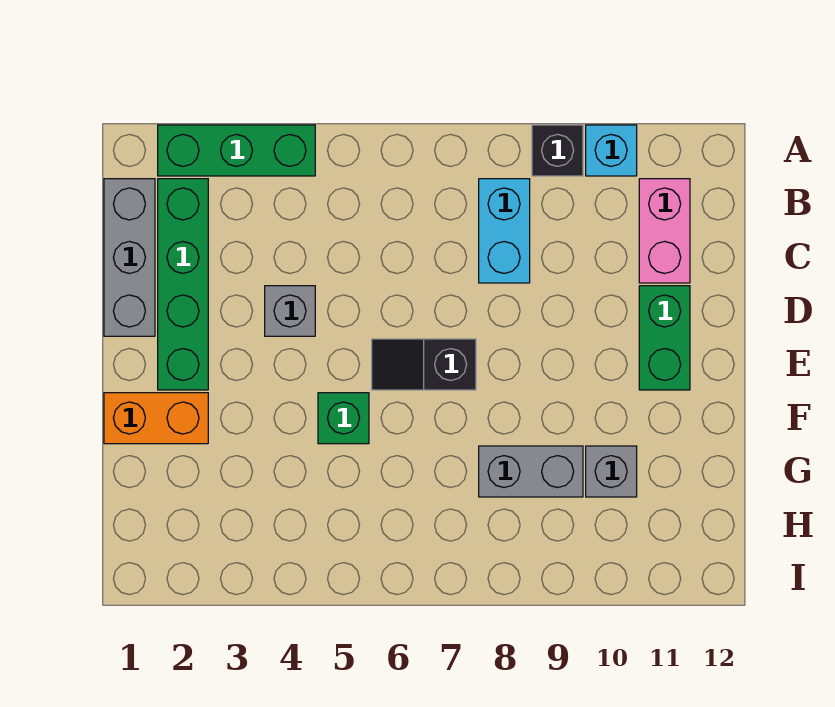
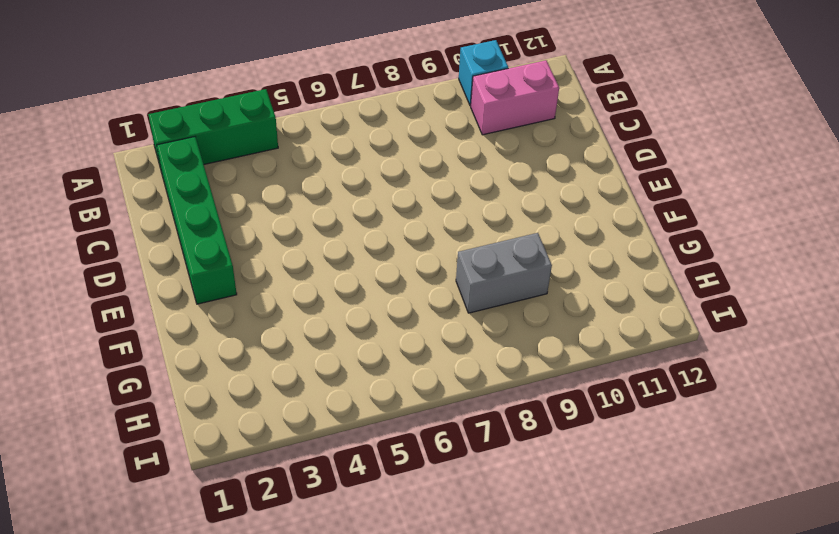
pink brick B10:B11 level 1 -> pink brick B11:C11 level 1
none -> black brick A9 level 1
none -> grey brick B1:D1 level 1
none -> cyan brick B8:C8 level 1

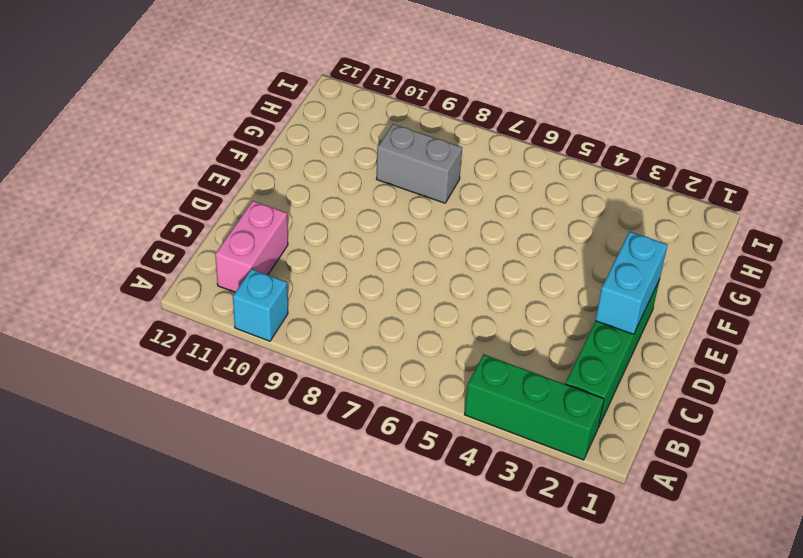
cyan brick D2:E2 level 2 -> cyan brick B8:C8 level 1
none -> black brick A9 level 1
none -> grey brick B1:D1 level 1
none -> grey brick D4 level 1

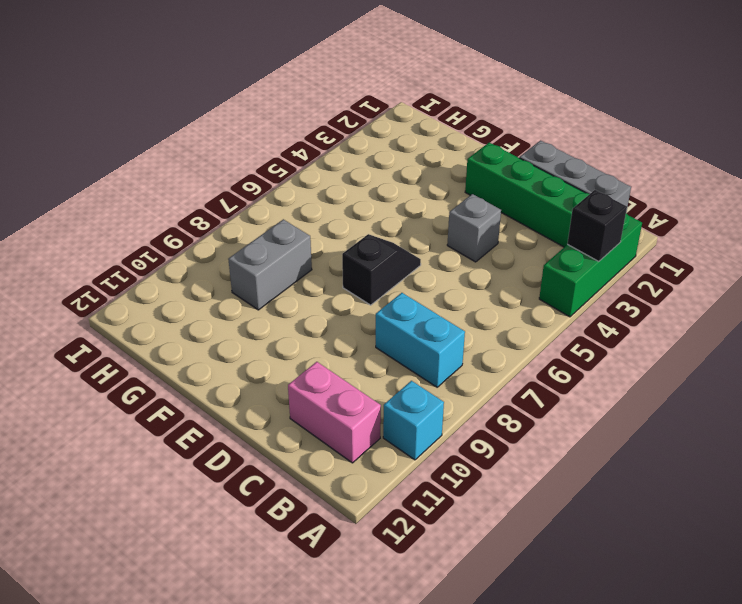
black brick A3 level 2 -> black brick A9 level 1
none -> green brick D11:E11 level 1
none -> orange brick F1:F2 level 1
none -> green brick F5 level 1

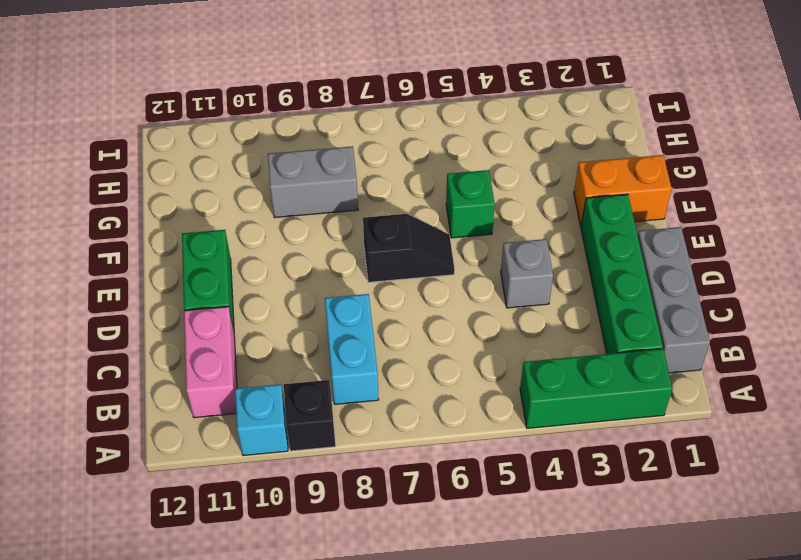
none -> grey brick G10 level 1

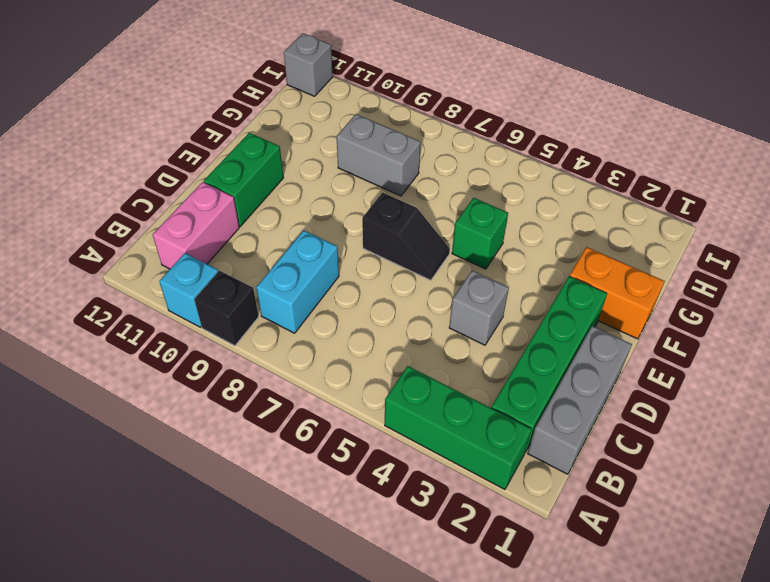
grey brick I12 level 1 -> grey brick G10 level 1

